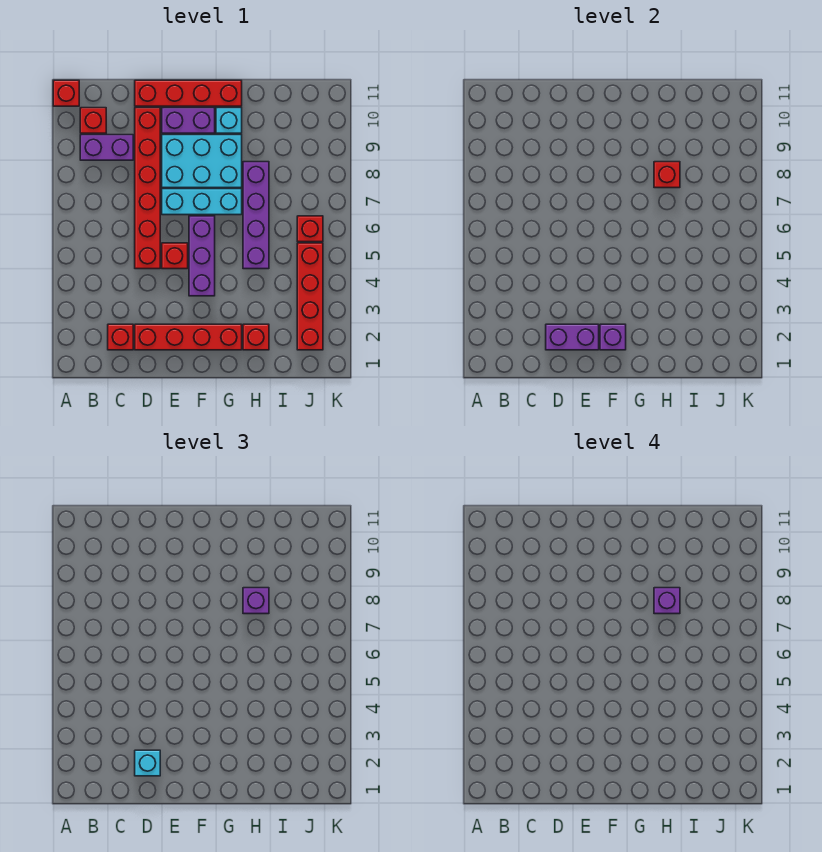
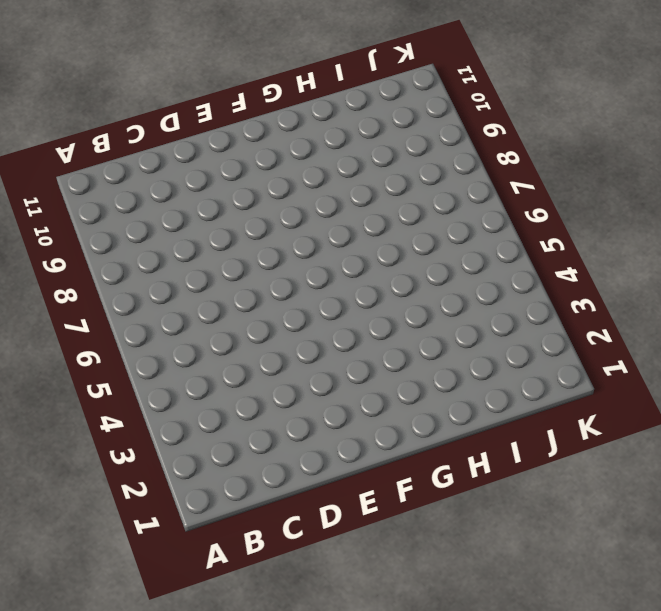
none -> red brick A11 level 1
none -> purple brick B9:C9 level 1
none -> red brick B10 level 1

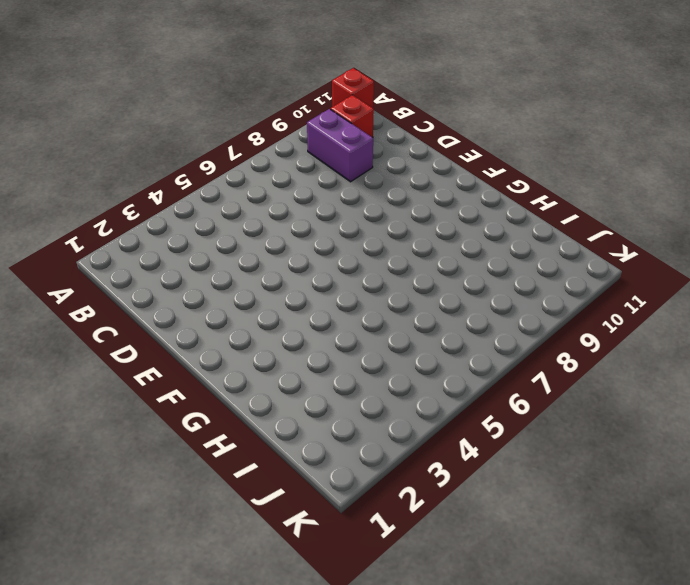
none -> red brick C2 level 1
none -> red brick D2:G2 level 1
none -> red brick D5:D10 level 1

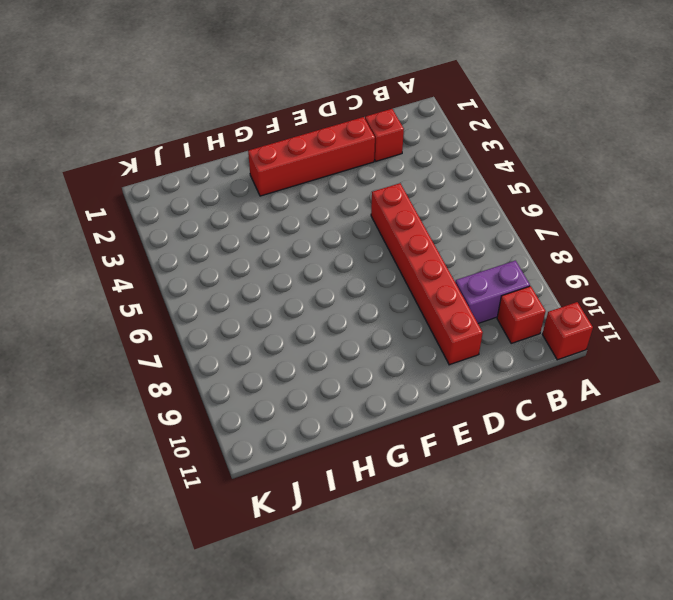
none -> red brick D11:G11 level 1
none -> red brick E5 level 1
none -> cyan brick E7:G7 level 1

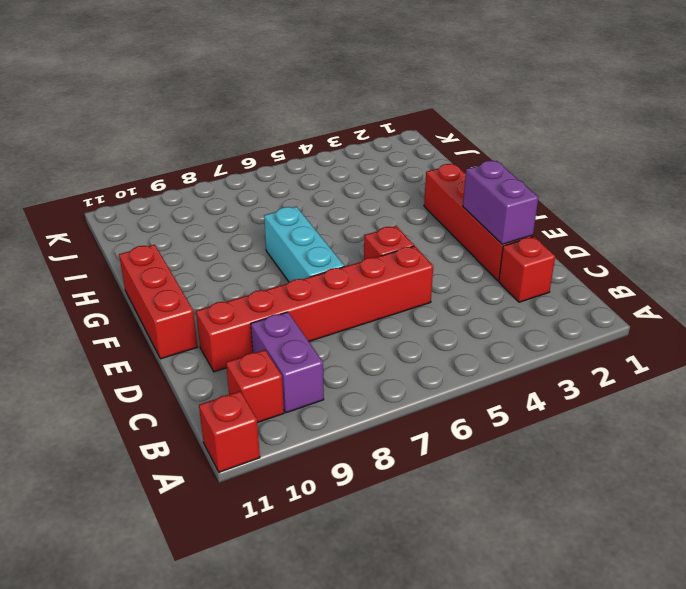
red brick E11:G11 level 1 -> red brick D11:G11 level 1
none -> cyan brick E8:G9 level 1
none -> purple brick E10:F10 level 1
none -> purple brick F4:F6 level 1

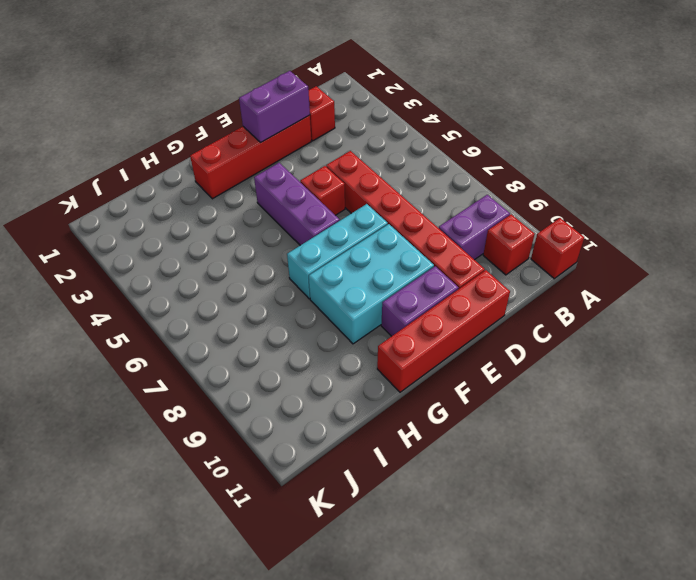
none -> cyan brick G10 level 1
none -> red brick H2 level 1
none -> purple brick H5:H8 level 1

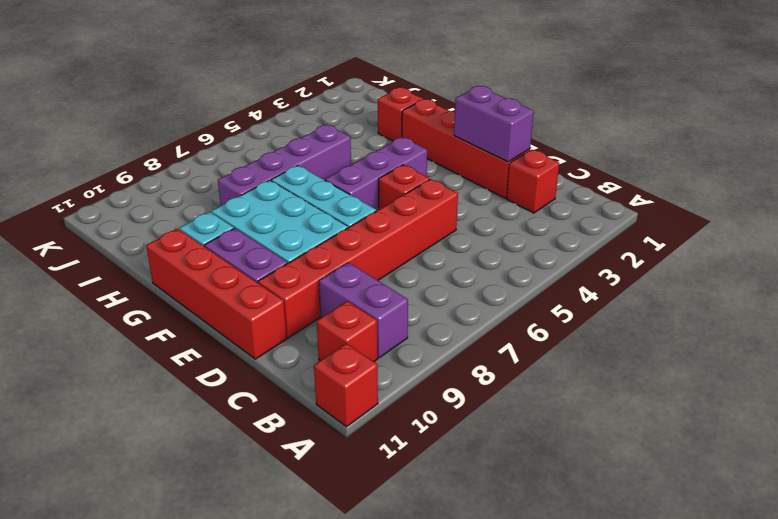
none -> red brick J2:J5 level 1
none -> red brick J6 level 1
none -> purple brick F2 level 2

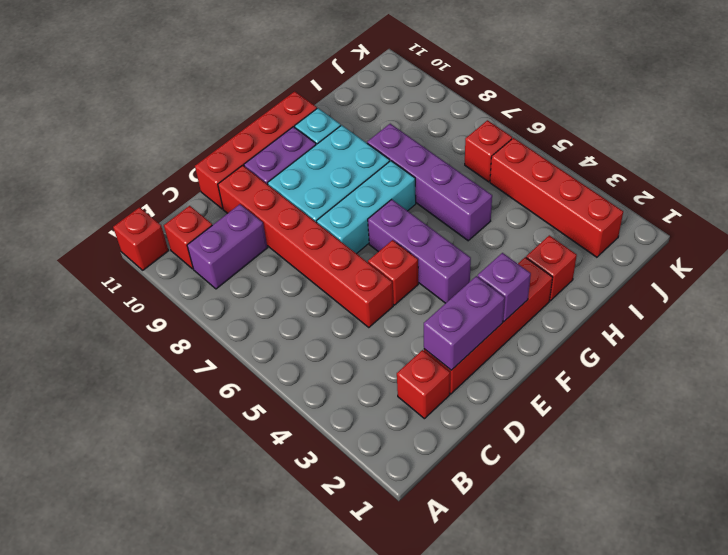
none -> red brick H8 level 2
none -> cyan brick D2 level 3
none -> purple brick H8 level 3

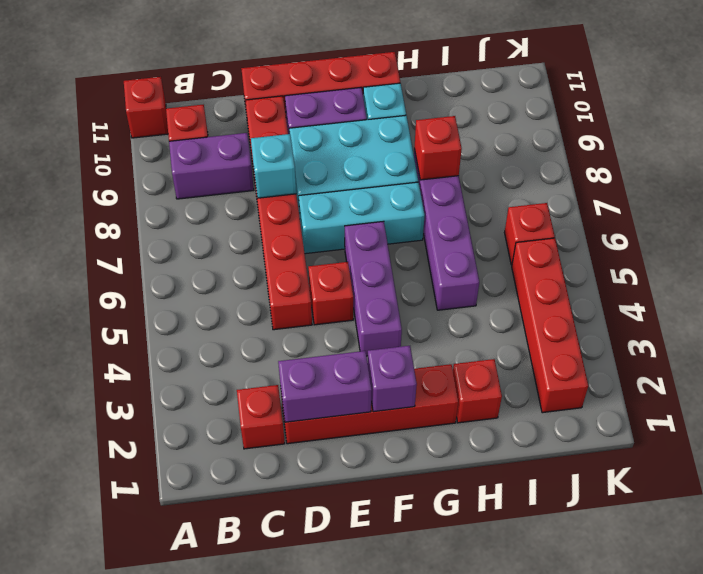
cyan brick D8 level 2 -> cyan brick D2 level 3
none -> purple brick H8 level 3
none -> purple brick H8 level 4

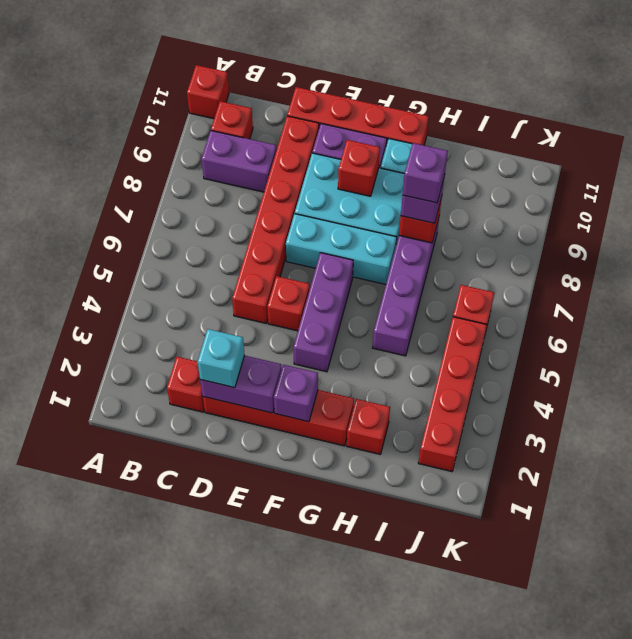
red brick F9 level 2 -> none

